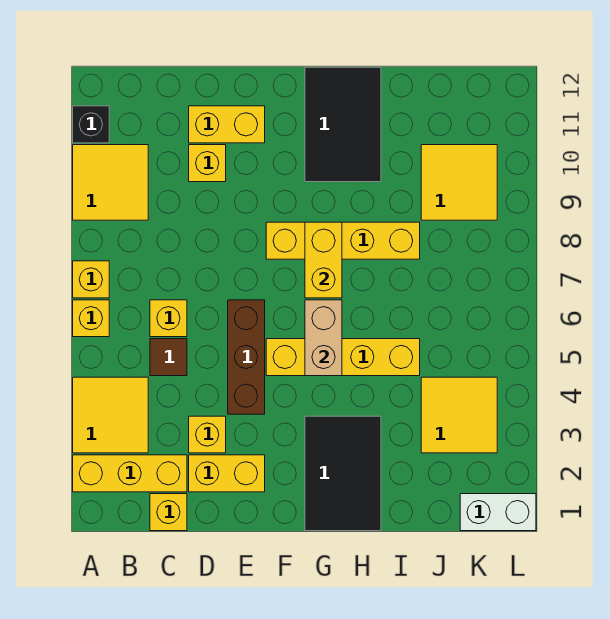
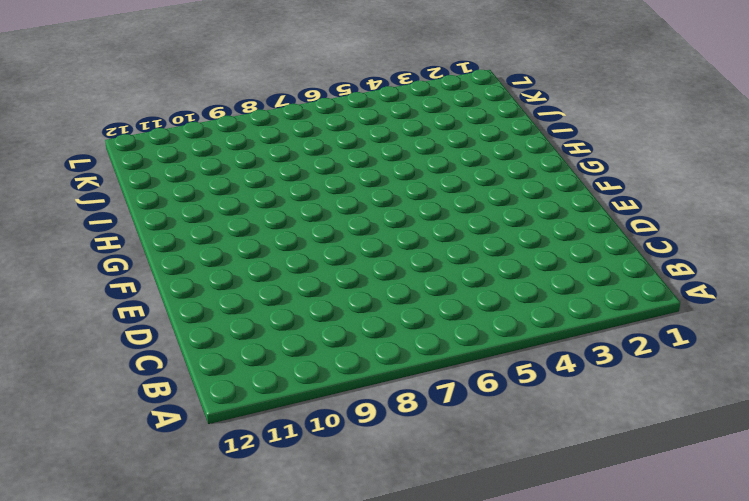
none -> yellow brick A2:C2 level 1
none -> yellow tile A3:B4 level 1
none -> yellow brick A6 level 1

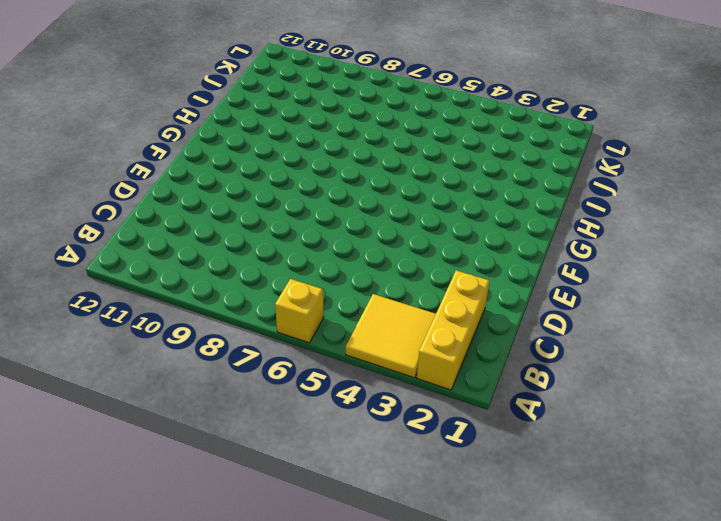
none -> yellow brick A7 level 1
none -> yellow tile A9:B10 level 1
none -> black brick A11 level 1

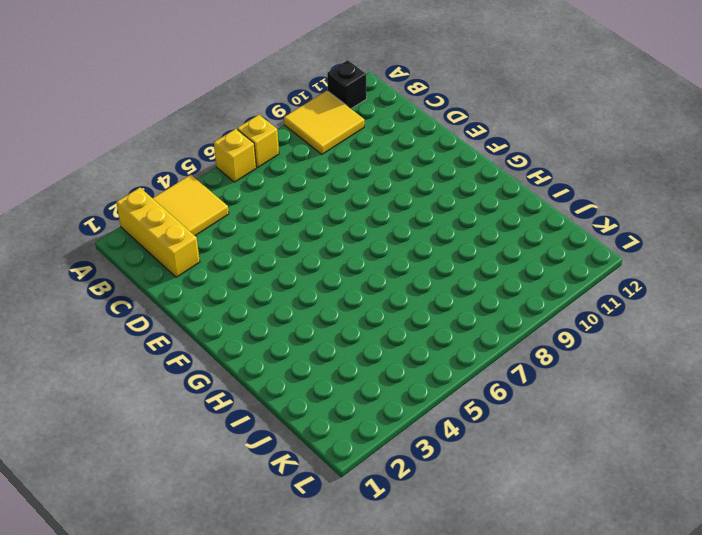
none -> yellow brick C1 level 1
none -> brown tile C5 level 1
none -> yellow brick C6 level 1

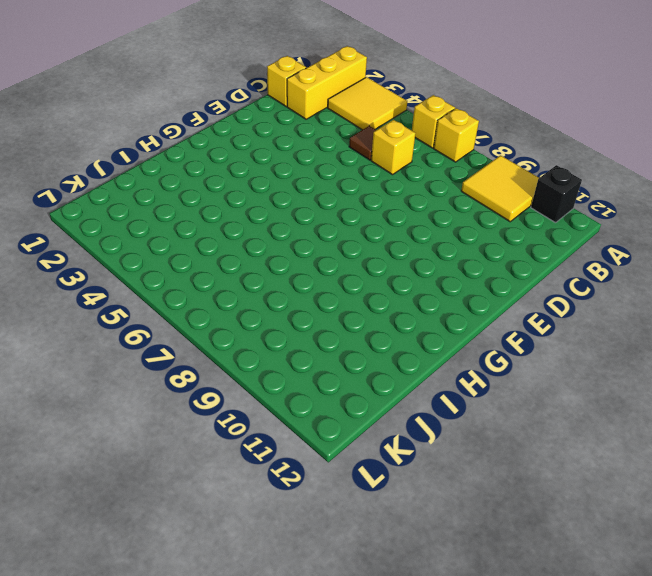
none -> yellow brick D2:E2 level 1
none -> yellow brick D3 level 1
none -> yellow brick D10 level 1

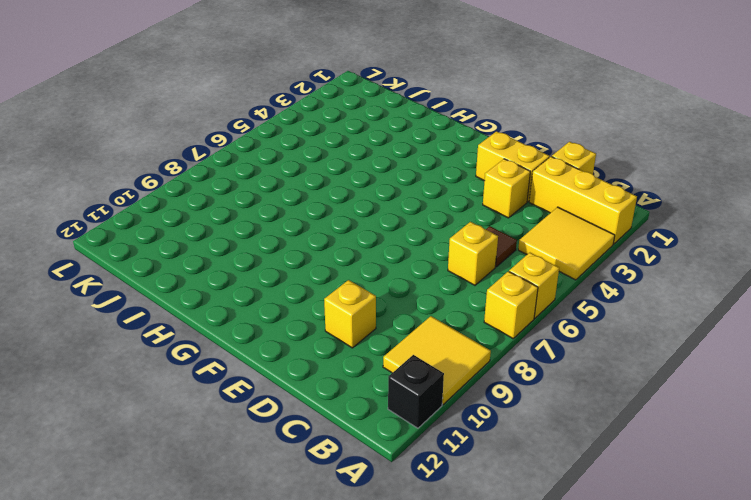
none -> yellow brick D11:E11 level 1
none -> brown brick E4:E6 level 1
none -> yellow brick F5:I5 level 1

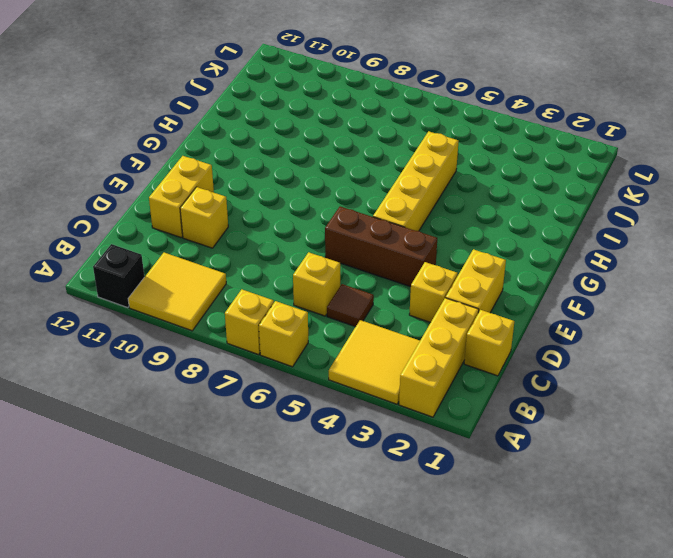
none -> yellow brick F8:I8 level 1
none -> black tile G1:H3 level 1
none -> black tile G10:H12 level 1

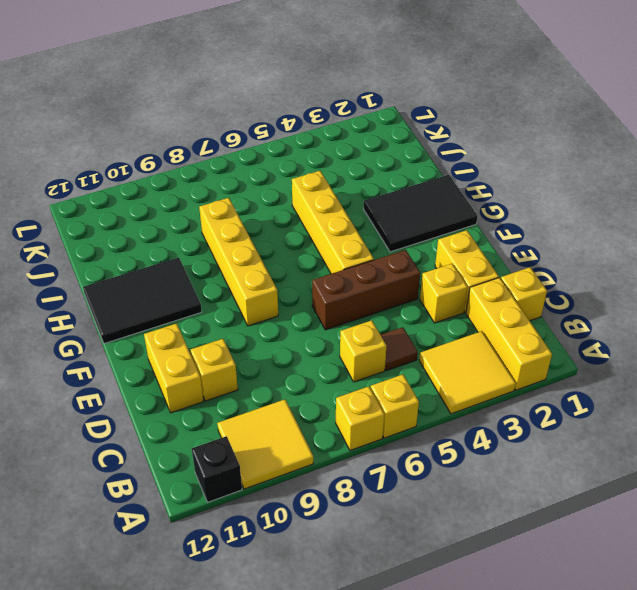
none -> yellow tile J3:K4 level 1
none -> yellow tile J9:K10 level 1
none -> white brick K1:L1 level 1

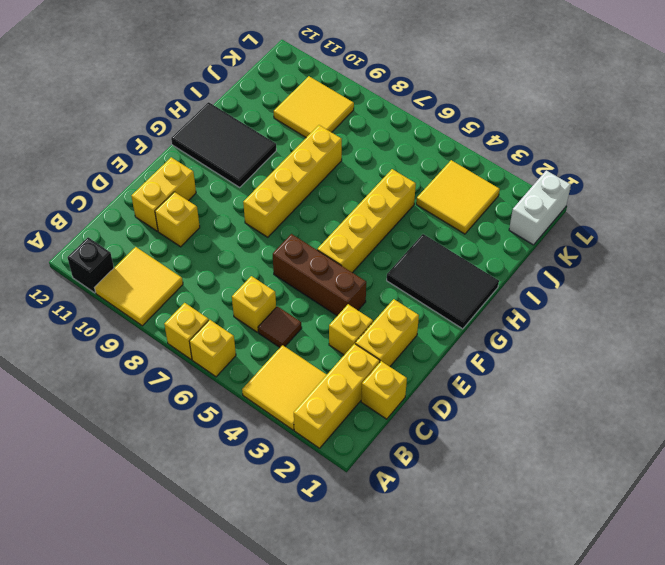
none -> tan brick G5:G6 level 2
none -> yellow brick G7:G8 level 2

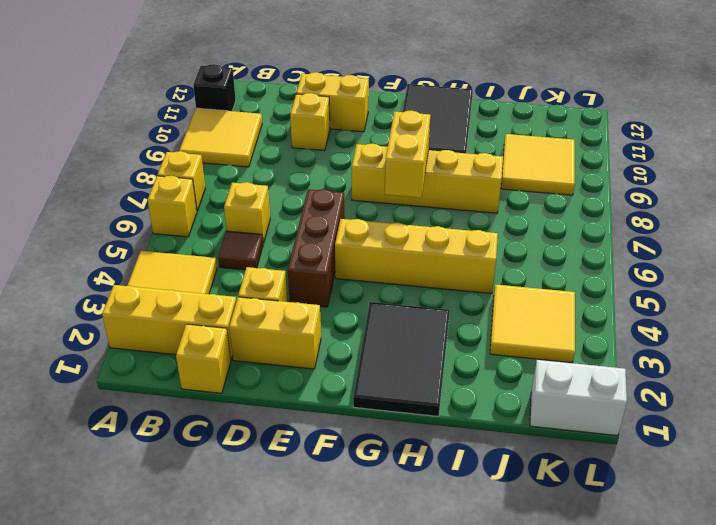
none -> tan brick G5:G6 level 2

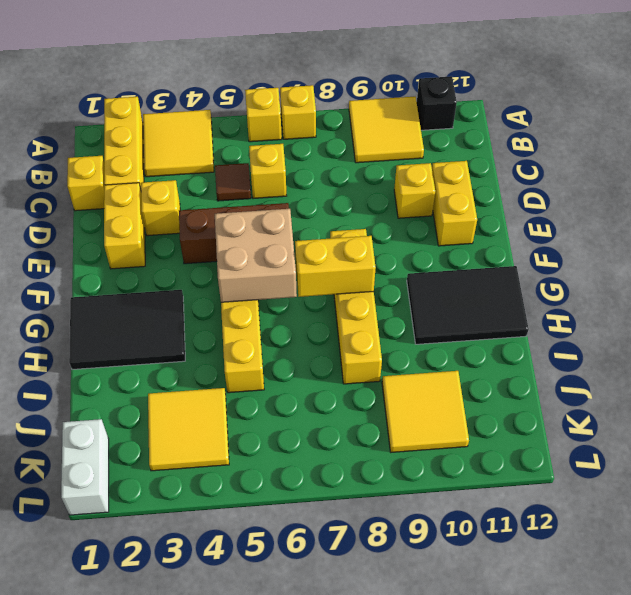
tan brick F5:G6 level 2 -> tan brick G5:G6 level 2

